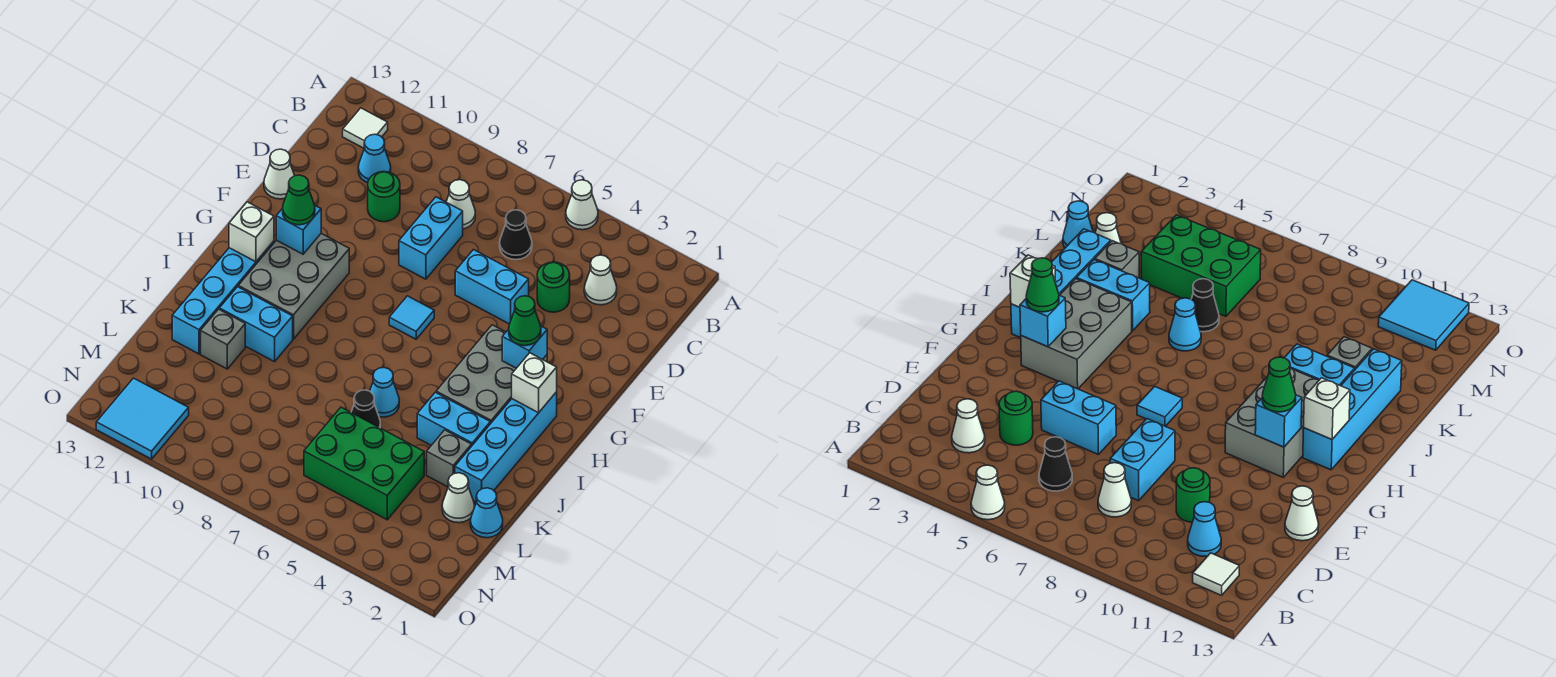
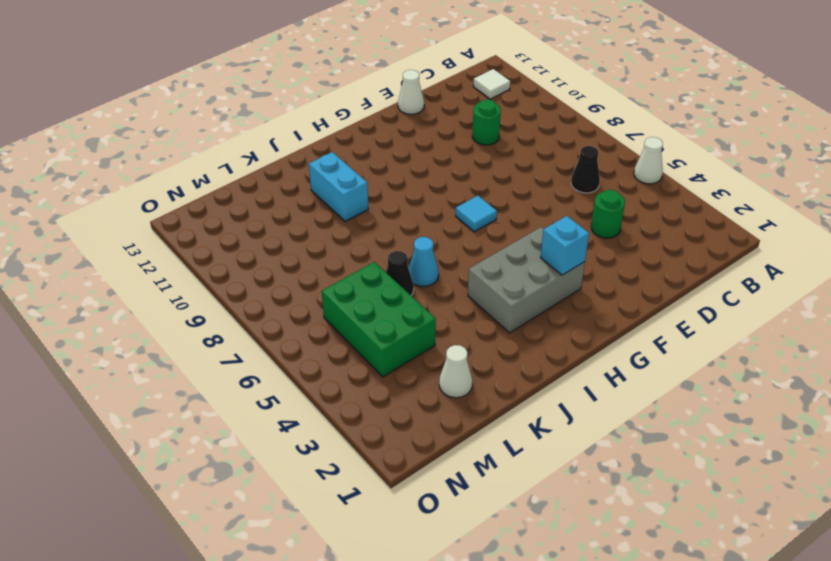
none -> white cone C3 level 1
none -> white cone C8 level 1
none -> cyan cone C11 level 1
none -> cyan brick D8:E8 level 1

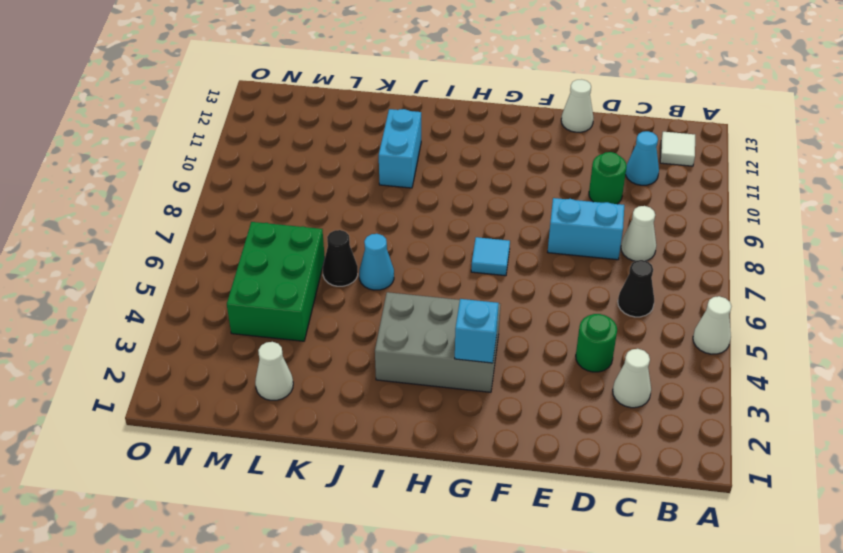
none -> cyan brick E5:E6 level 1
none -> grey brick G10:I11 level 1
none -> cyan brick H2:K2 level 1
none -> cyan brick H12:K12 level 1

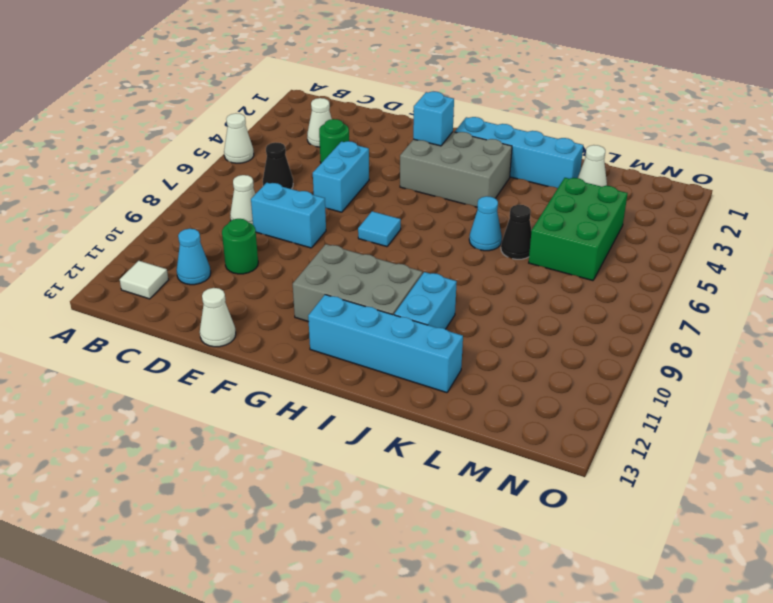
none -> cyan brick J3:J4 level 1
none -> grey brick K3 level 1
none -> grey brick K11 level 1
none -> cyan cone L1 level 1

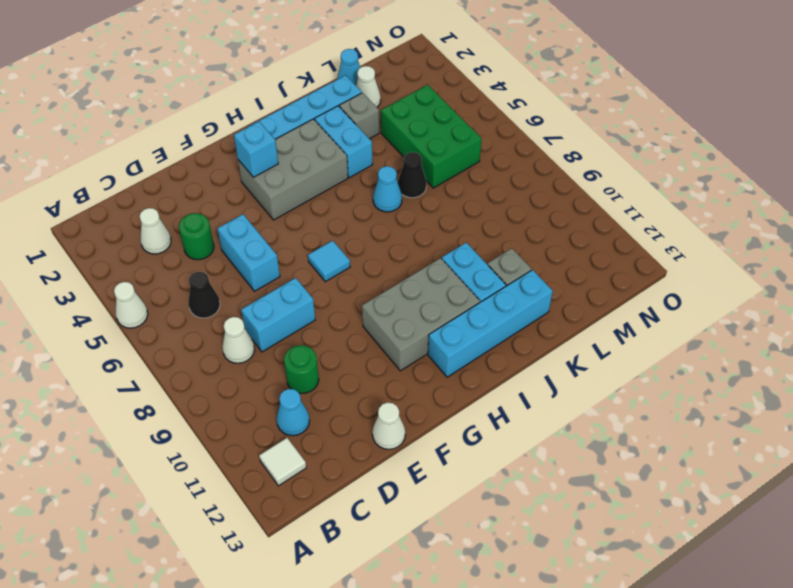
none -> cyan tile N11:O12 level 1
none -> cyan brick G11 level 2
none -> white brick H2 level 2
none -> white brick H12 level 2

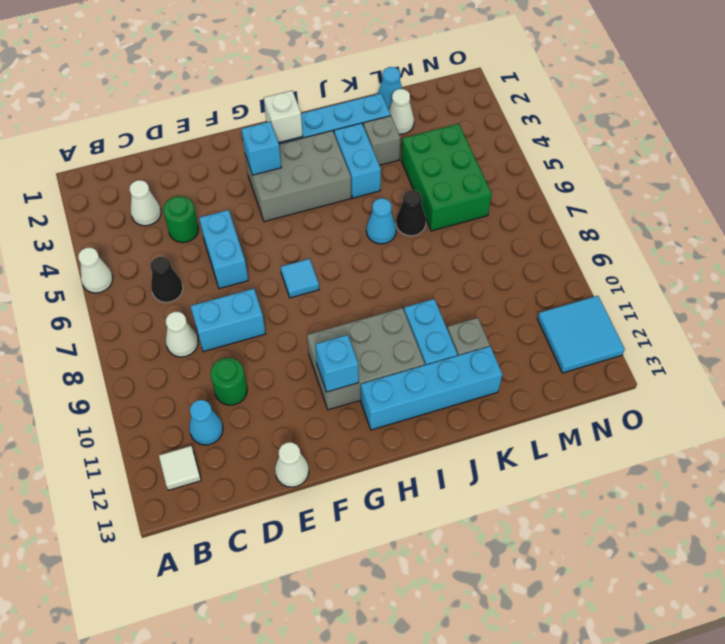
none -> white brick H12 level 2
none -> green cone G3 level 3
none -> green cone G11 level 3

